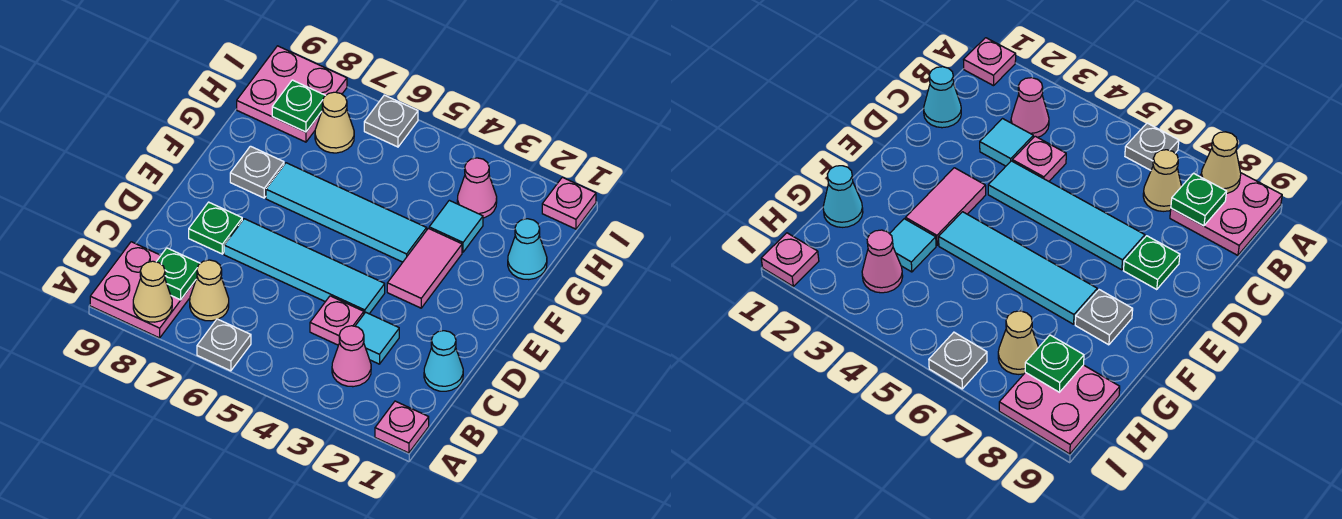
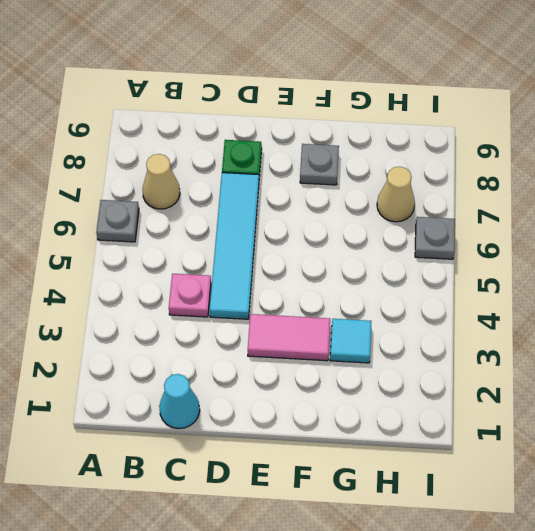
none -> pink plate A1 level 1
none -> pink plate A8:B9 level 1
none -> pink cone B3 level 1

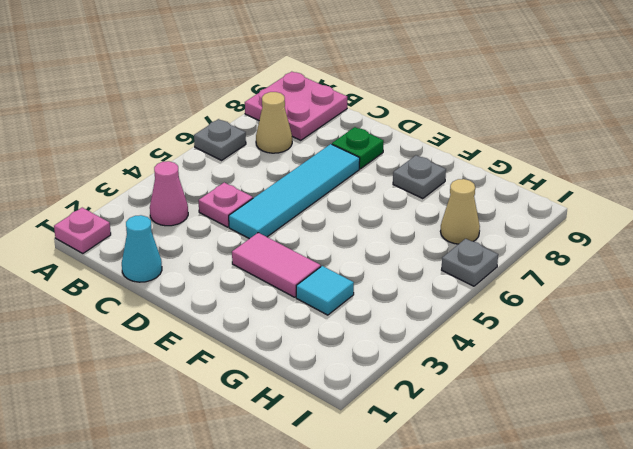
none -> cyan tile C3 level 1
none -> cyan tile F4:F7 level 1
none -> cyan cone G1 level 1

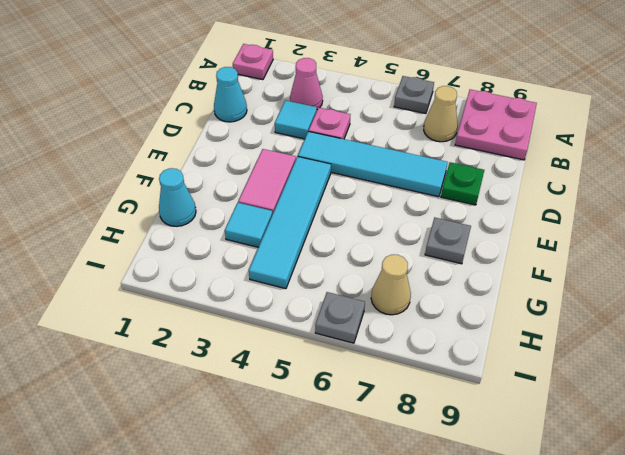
cyan tile E4:H4 level 1 -> cyan tile F4:F7 level 1
none -> pink cone H3 level 1
none -> pink plate H8:I9 level 1
none -> pink plate I1 level 1

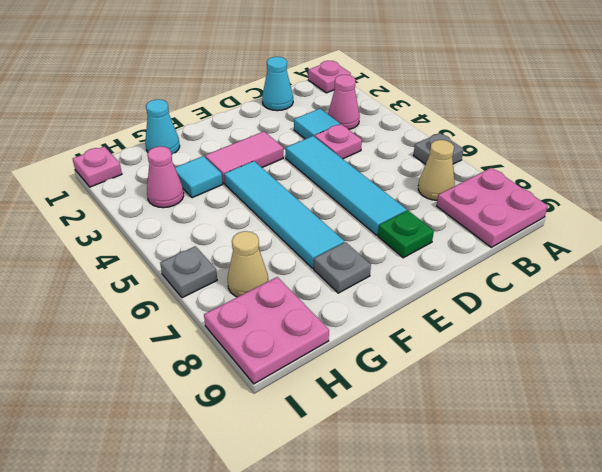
none -> tan cone A8 level 2
none -> green plate B8 level 2
none -> green plate H8 level 2

